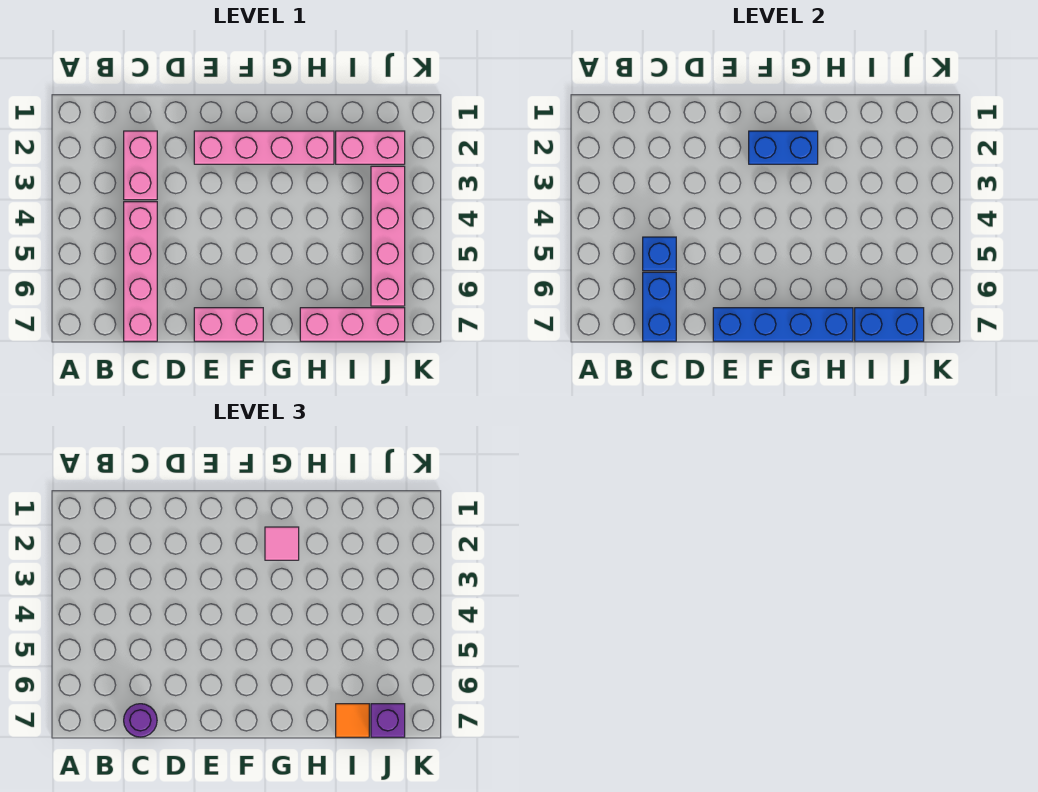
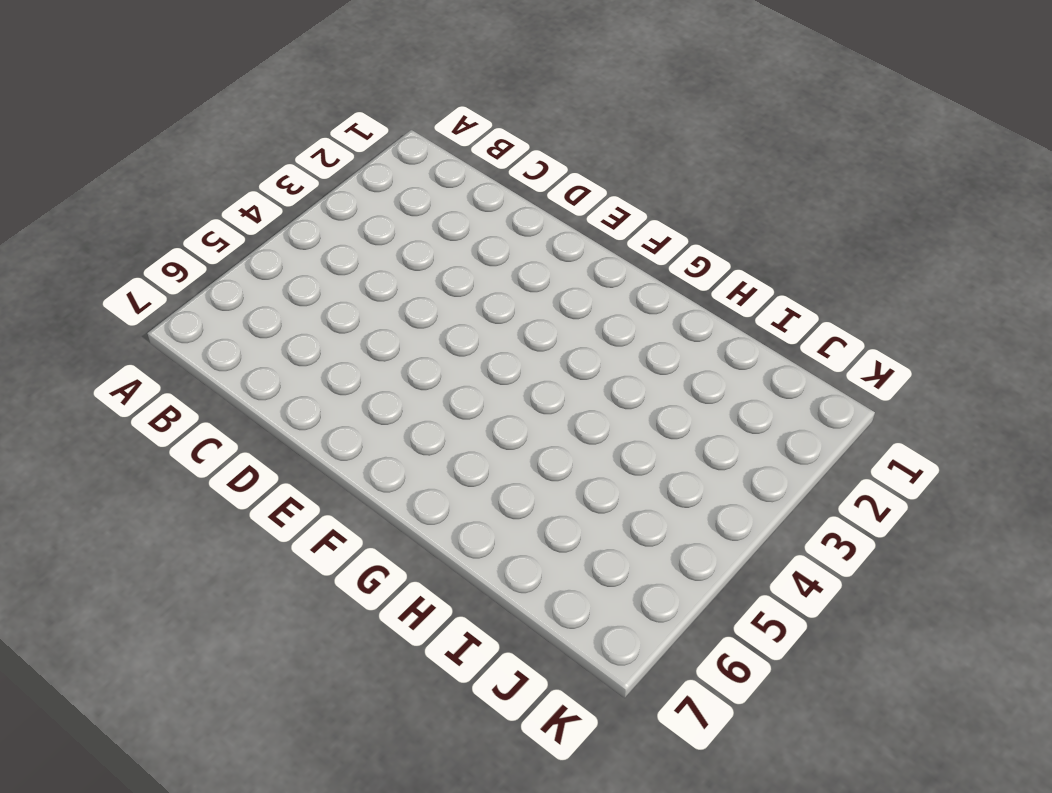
none -> pink brick C2:C3 level 1
none -> pink brick C4:C7 level 1
none -> pink brick E2:H2 level 1

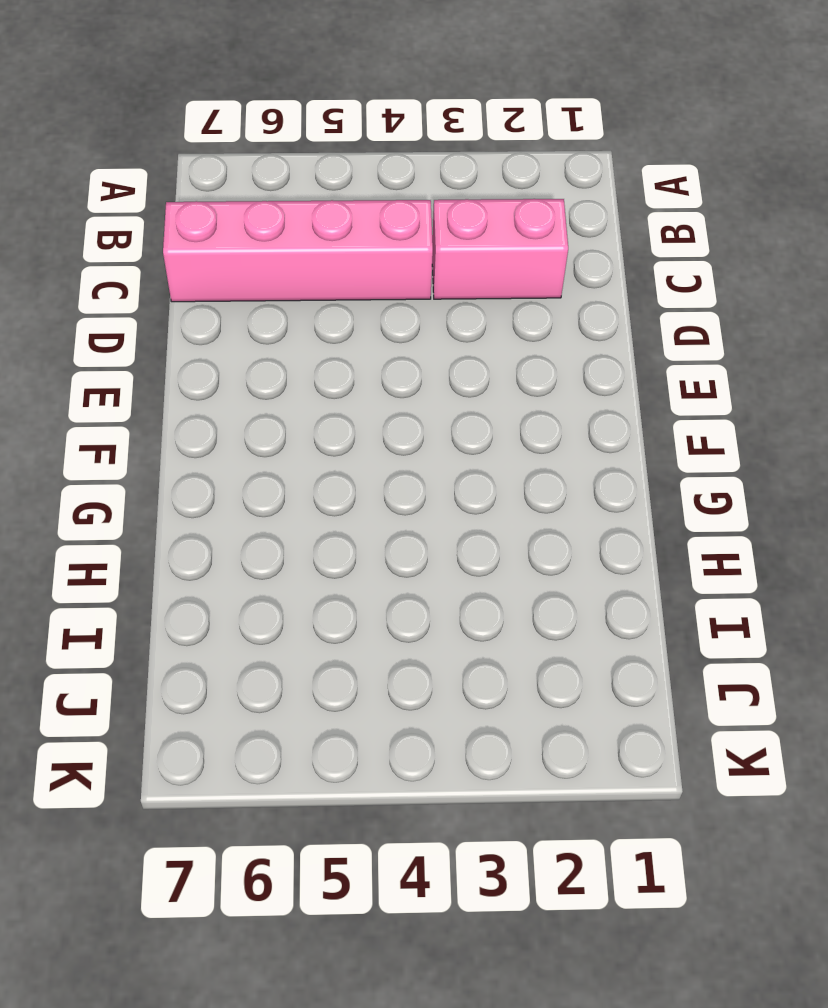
none -> pink brick E2:H2 level 1
none -> pink brick E7:F7 level 1
none -> pink brick H7:J7 level 1

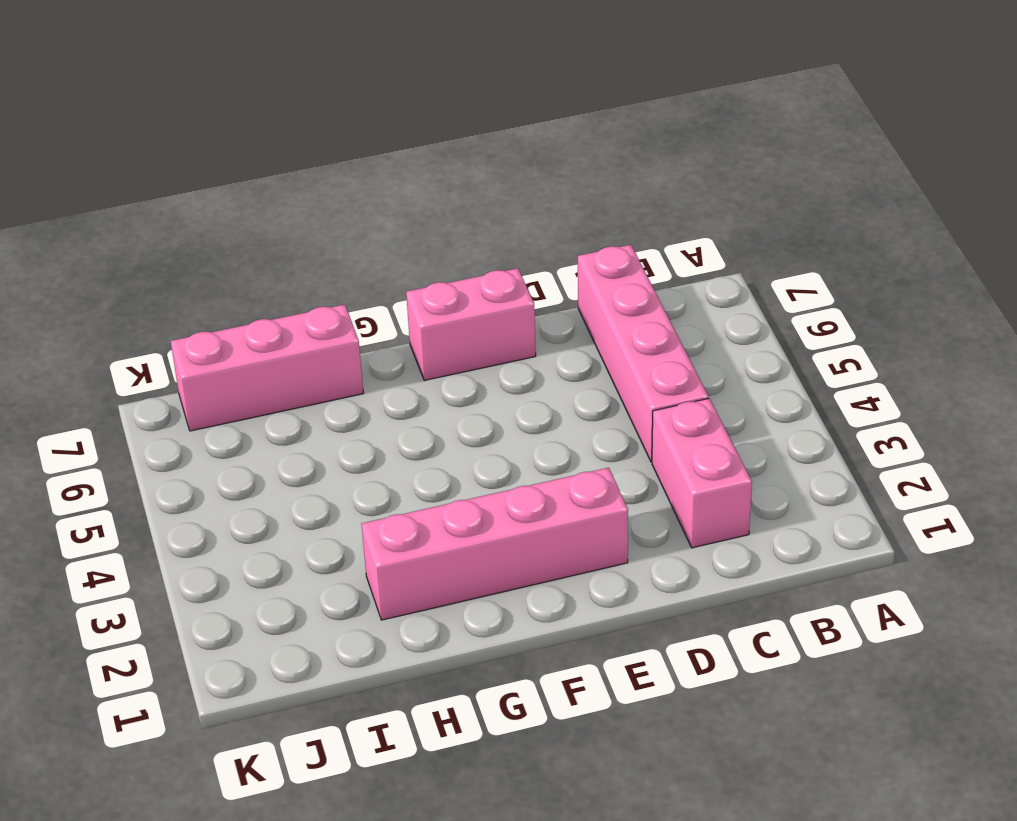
none -> pink brick I2:J2 level 1
none -> pink brick J3:J6 level 1
none -> blue brick C5 level 2

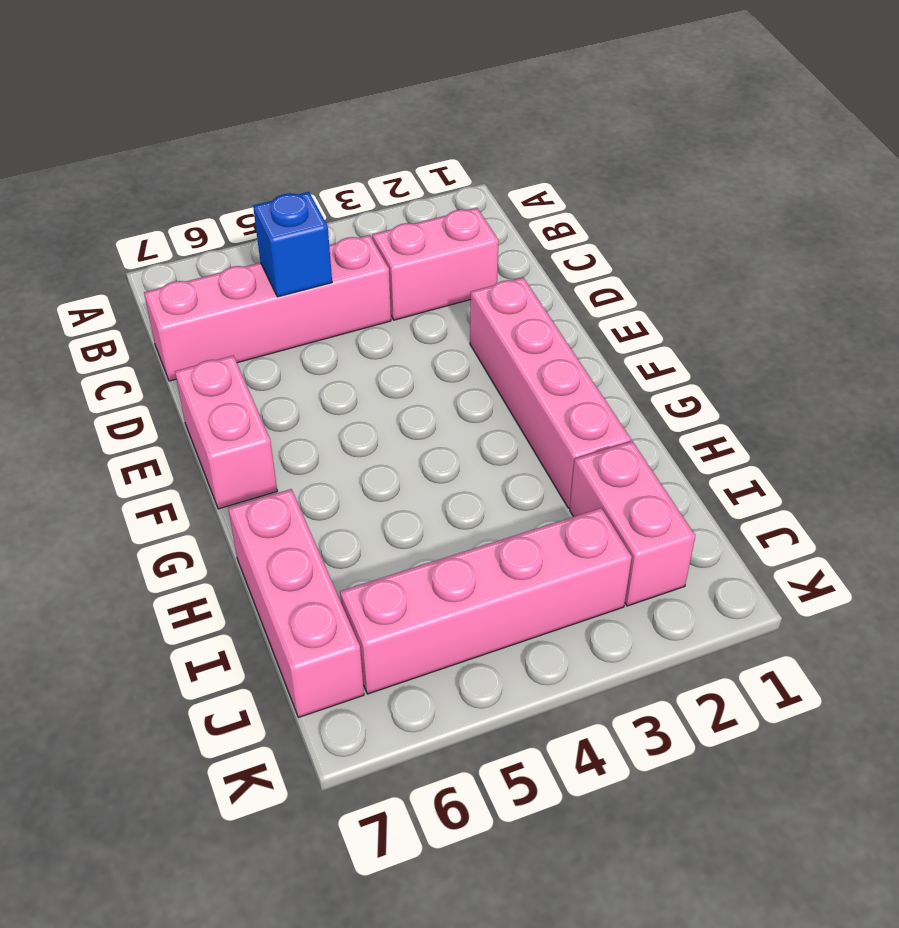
none -> blue brick C6:C7 level 2
none -> blue brick E7:H7 level 2
none -> blue brick F2:G2 level 2

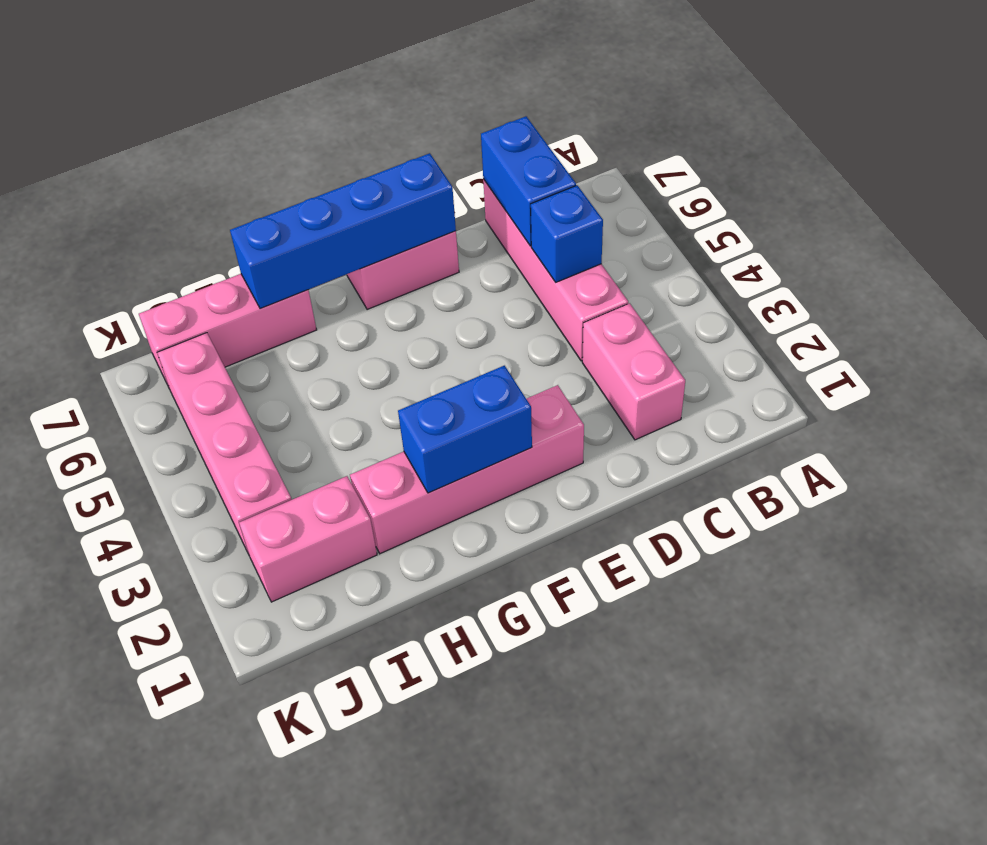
none -> blue brick I7:J7 level 2
none -> purple round brick C7 level 3
none -> pink tile G2 level 3

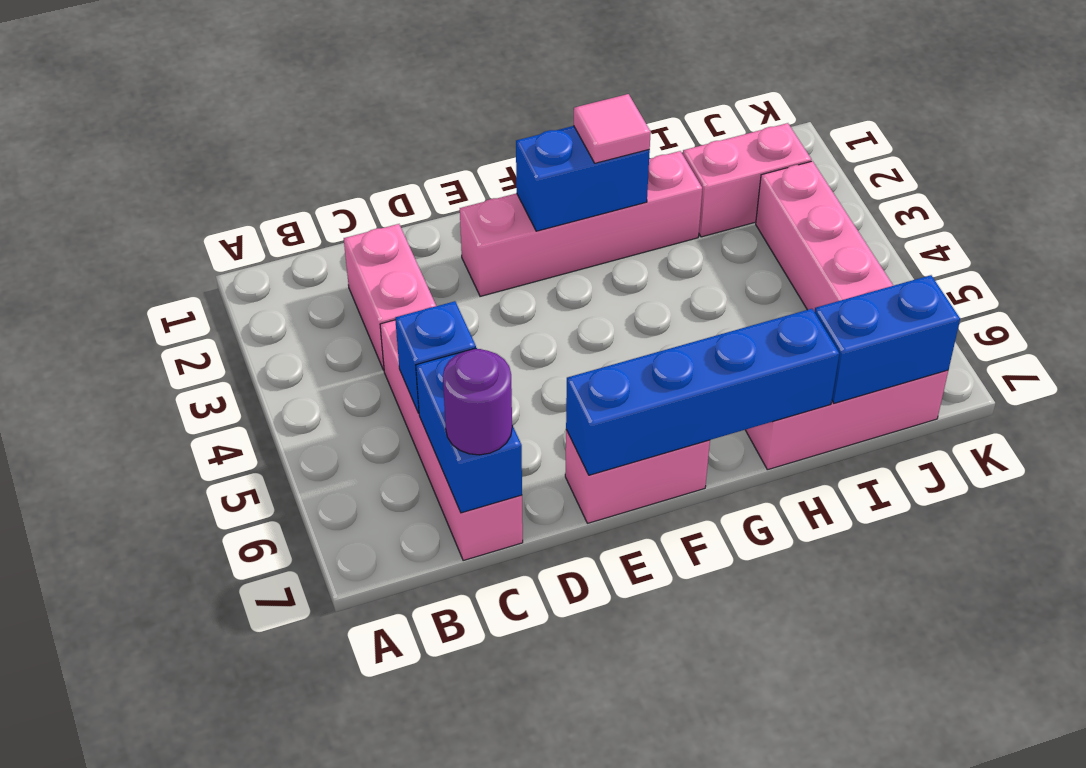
none -> orange tile I7 level 3
none -> purple brick J7 level 3

